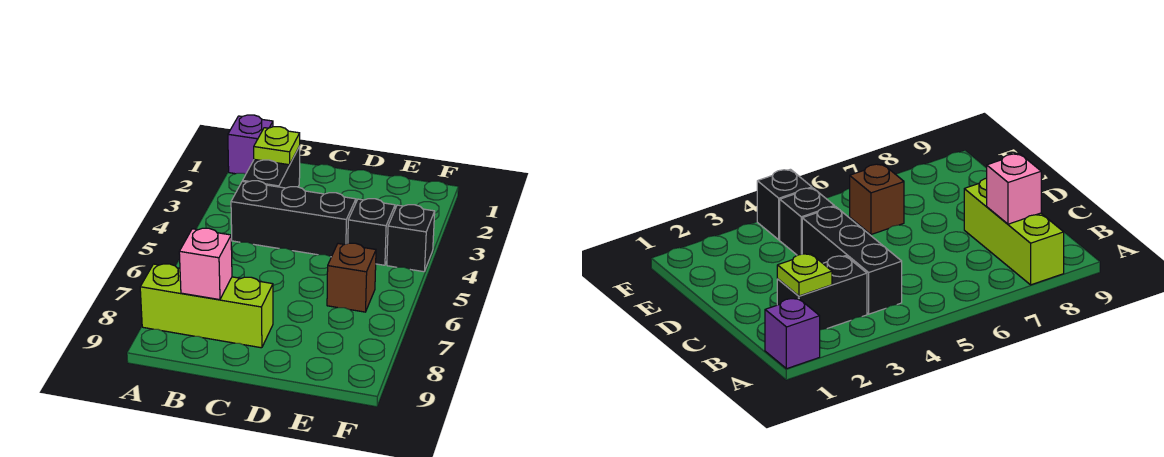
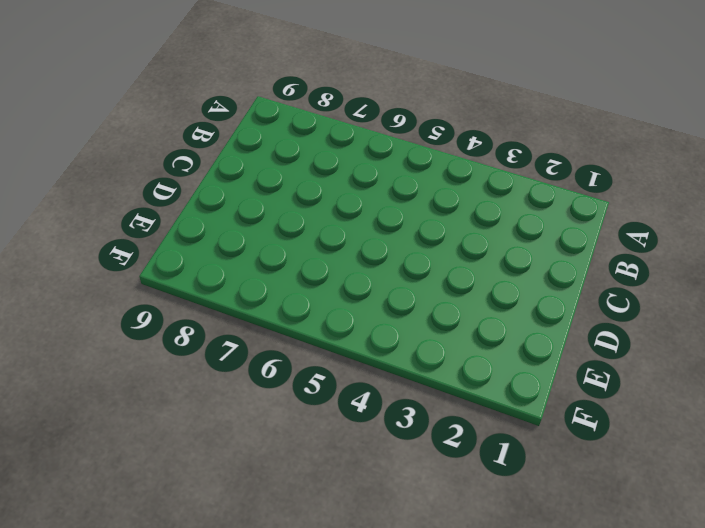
none -> purple brick A1 level 1
none -> lime brick A8:C8 level 1

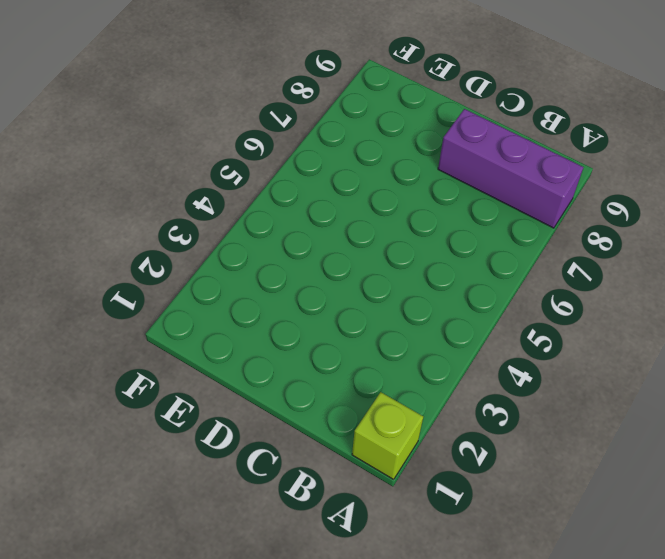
lime brick A1 level 1 -> purple brick A1 level 1
purple brick A8:C8 level 1 -> lime brick A8:C8 level 1
none -> black brick B2:B3 level 1
none -> black brick B4:D4 level 1

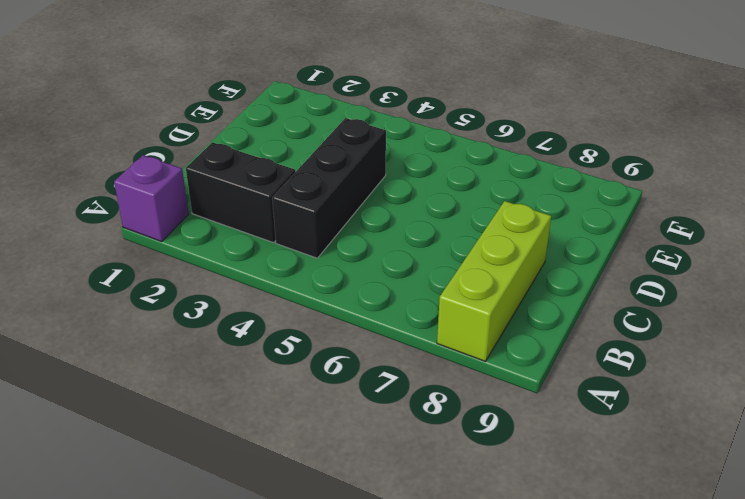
none -> black brick E4 level 1
none -> brown brick E6 level 1

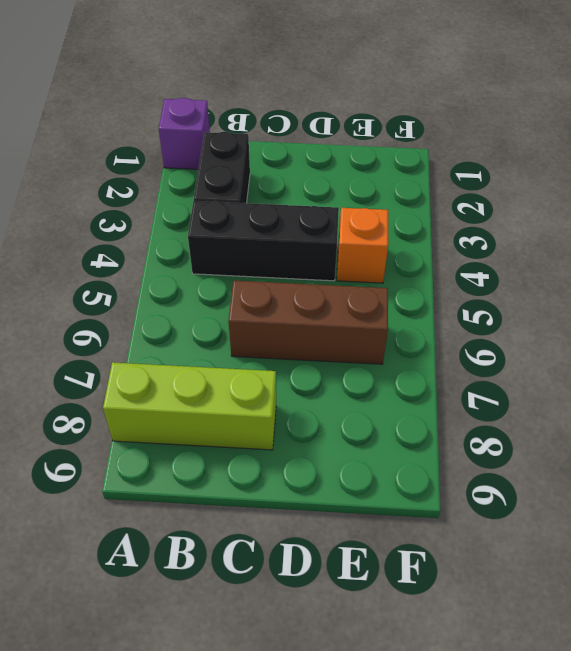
brown brick C6:E6 level 1 -> brown brick E6 level 1
orange brick E4 level 1 -> black brick E4 level 1
none -> black brick F4 level 1
none -> lime plate B2 level 2

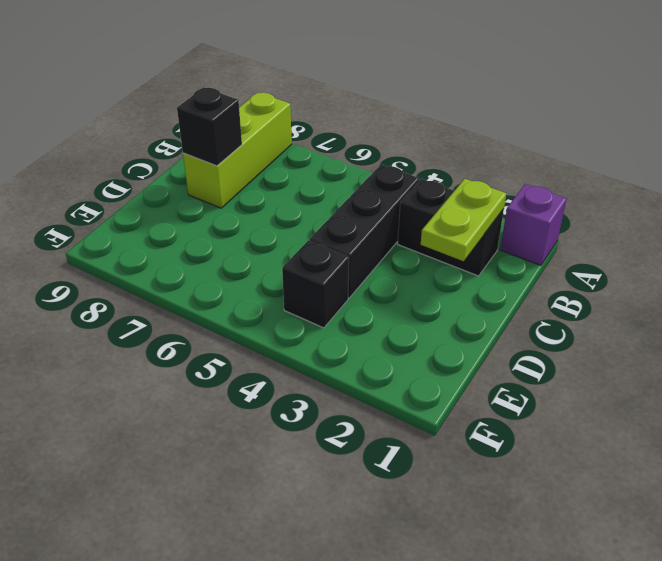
lime plate B2:C2 level 2 -> lime plate B2 level 2
black brick C8 level 2 -> black brick F4 level 1
none -> brown brick E6 level 1
none -> pink brick B8 level 2

